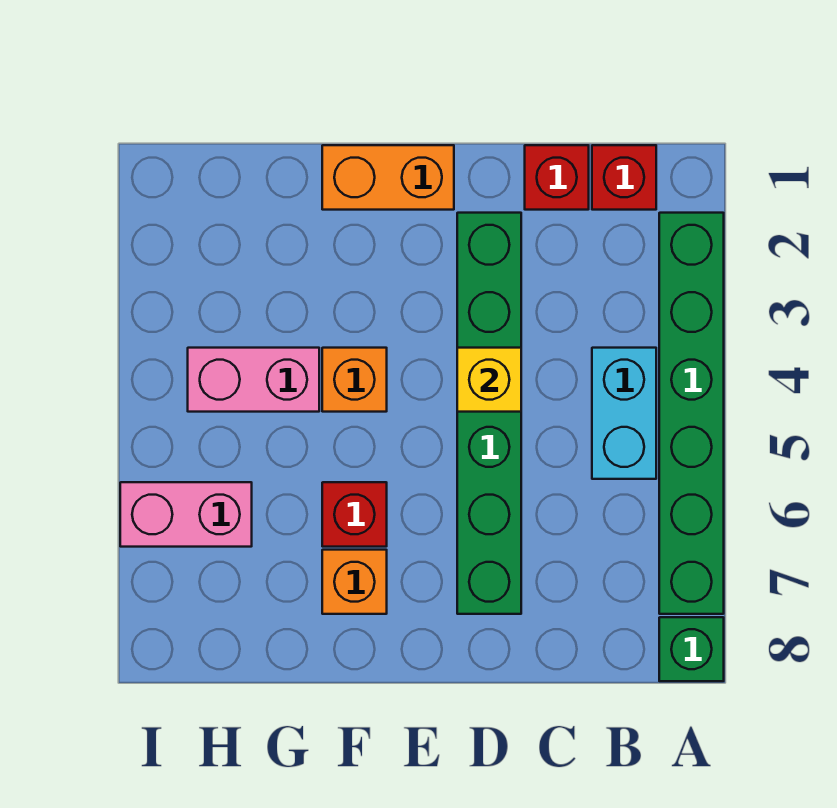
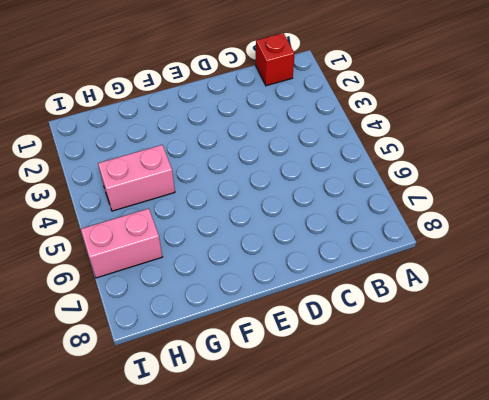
none -> green brick A2:A7 level 1
none -> green brick A8 level 1
none -> cyan brick B4:B5 level 1

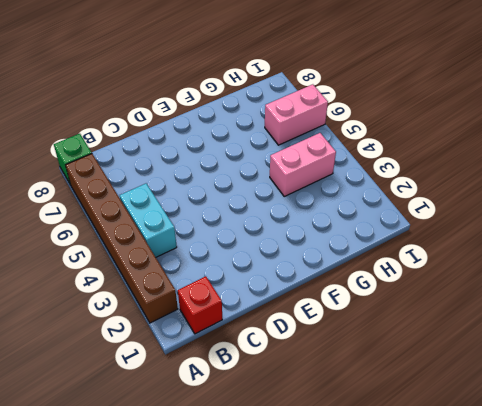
brown brick A2:A7 level 1 -> green brick A2:A7 level 1
none -> red brick C1 level 1
none -> green brick D2:D7 level 1
none -> orange brick E1:F1 level 1

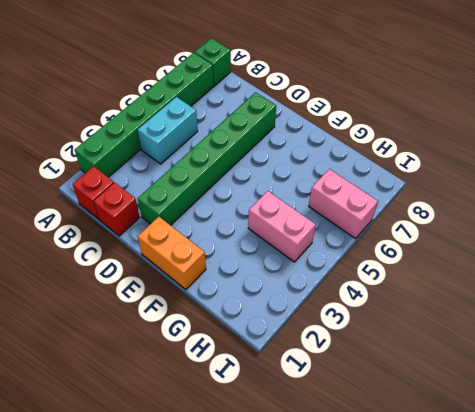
none -> orange brick F4 level 1
none -> red brick F6 level 1
none -> orange brick F7 level 1

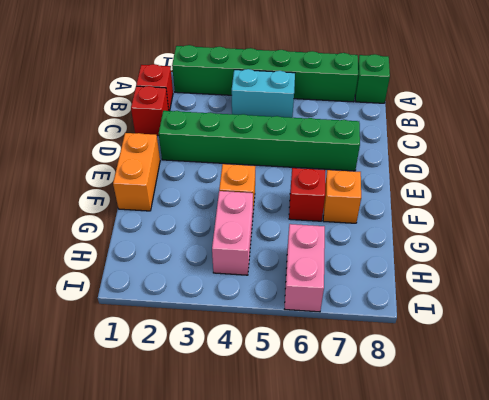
none -> yellow brick D4 level 2

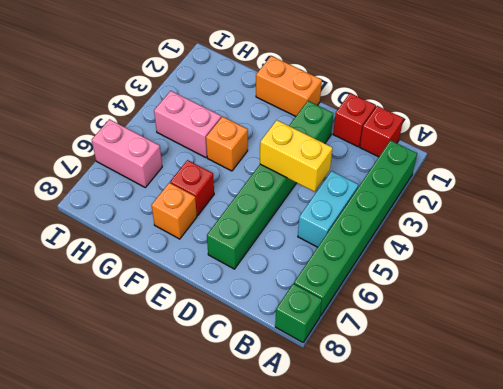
yellow brick C4:D4 level 2 -> yellow brick D4 level 2

